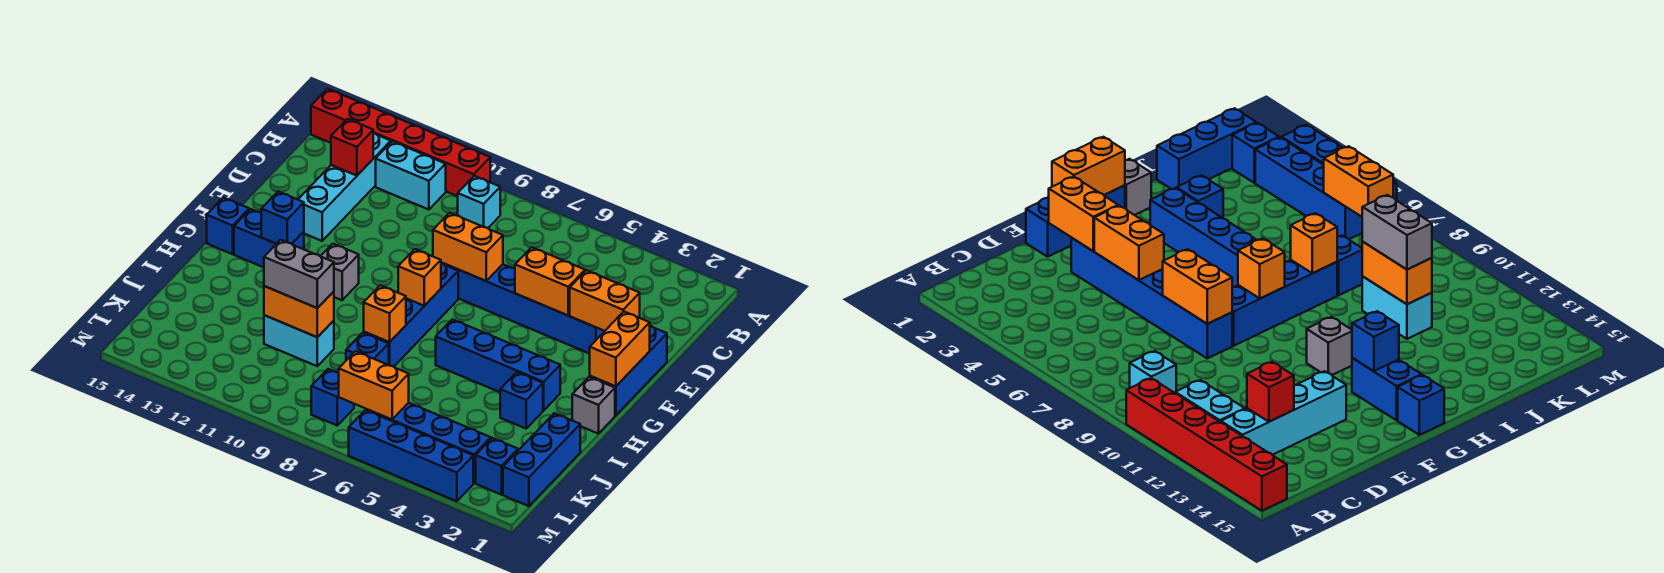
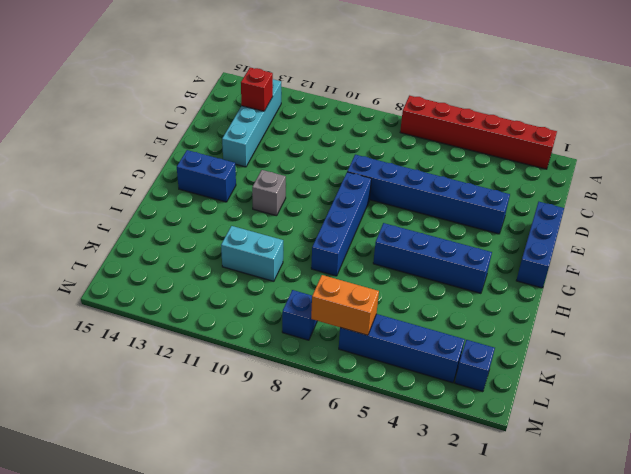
red brick A2:A7 level 1 -> red brick A10:A15 level 1
none -> cyan brick B9 level 1
none -> cyan brick B11:B12 level 1
none -> blue brick G15 level 1
none -> grey brick H1 level 1

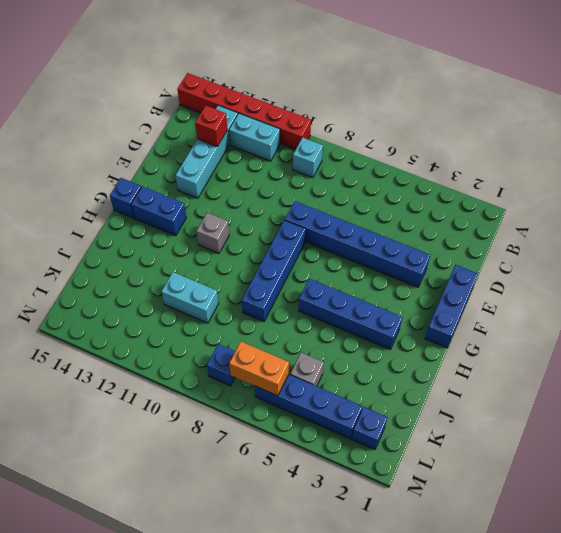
grey brick K5 level 1 -> grey brick H1 level 1
none -> blue brick I3 level 1
none -> blue brick J1:L1 level 1
none -> blue brick J8 level 1
none -> blue brick M3:M6 level 1

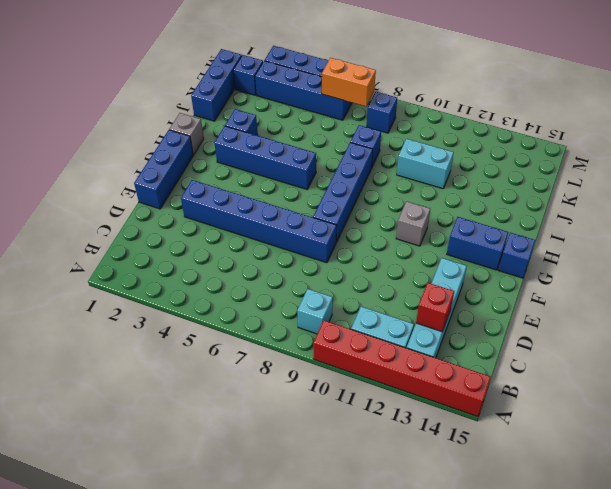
none -> orange brick E2:E3 level 2
none -> orange brick E4:E5 level 2
none -> orange brick E7:E8 level 2
none -> orange brick F1:G1 level 2

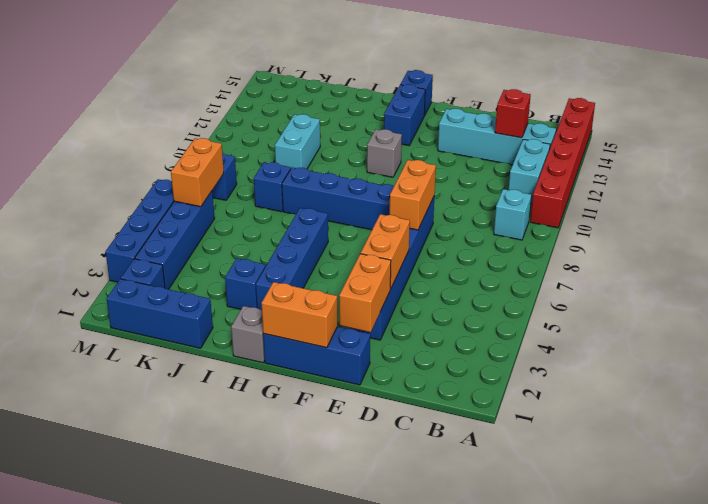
none -> orange brick G8 level 2
none -> blue brick G13 level 2
none -> orange brick I8 level 2
none -> orange brick J10:J11 level 2

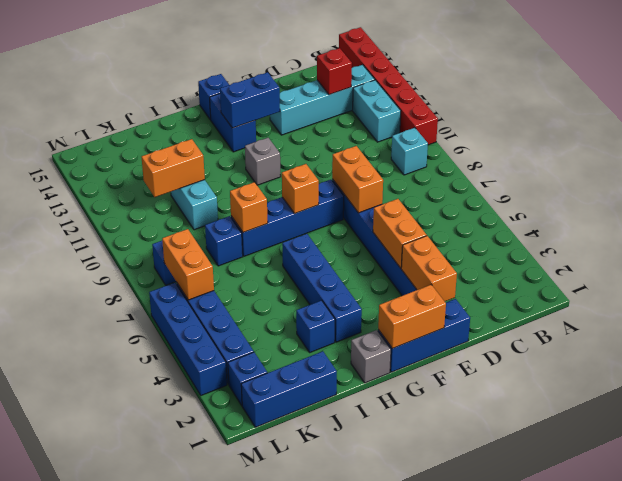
blue brick F13:G13 level 2 -> blue brick G13 level 2
orange brick J11:K11 level 2 -> orange brick J10:J11 level 2
none -> grey brick J10:J11 level 3

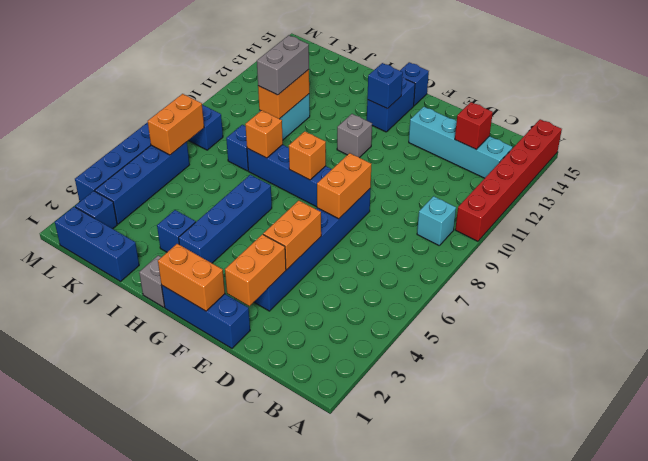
none -> cyan brick B11:B12 level 1

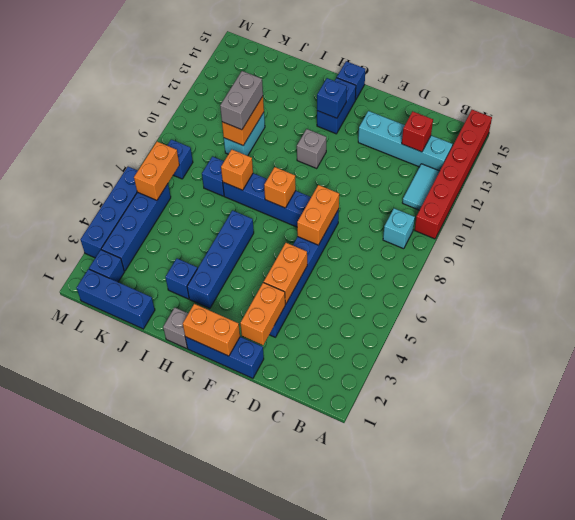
cyan tile B11:B12 level 1 -> cyan brick B11:B12 level 1

